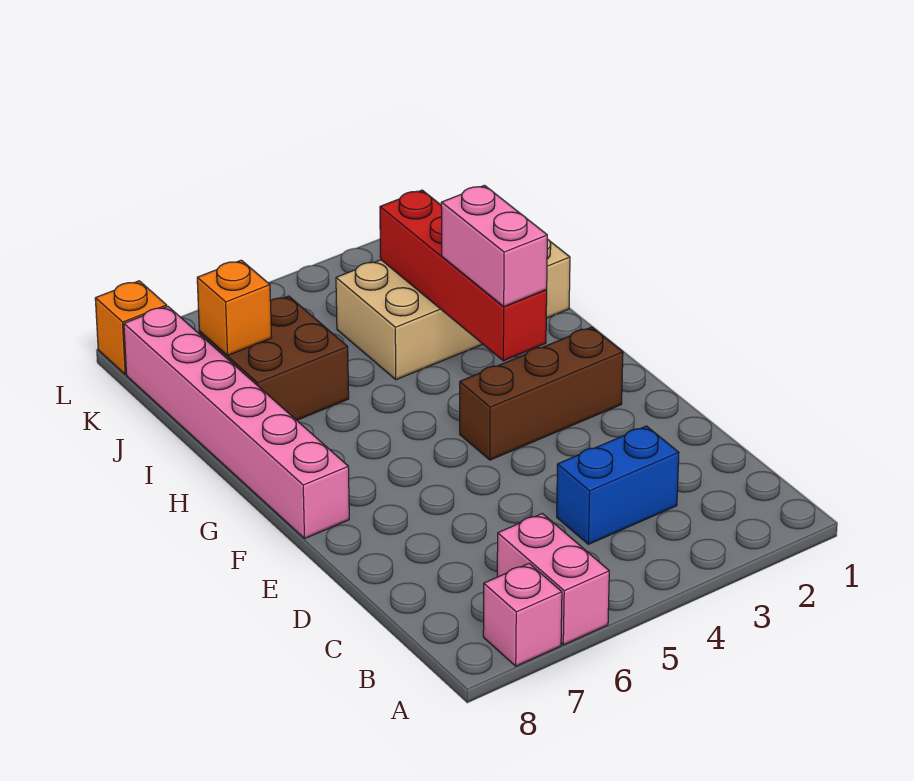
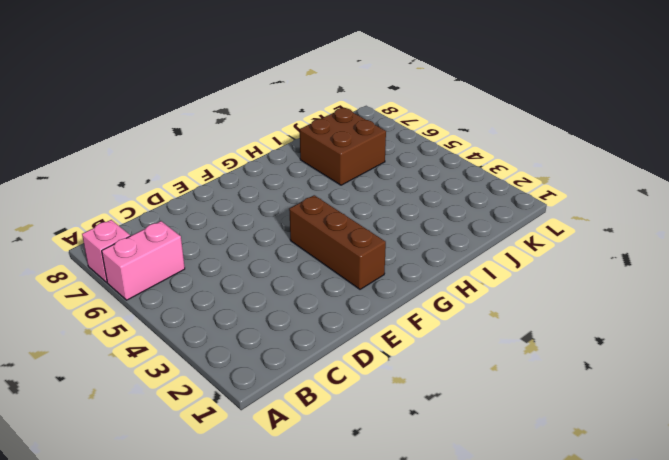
none -> blue brick C3:C4 level 1
none -> pink brick F8:K8 level 1

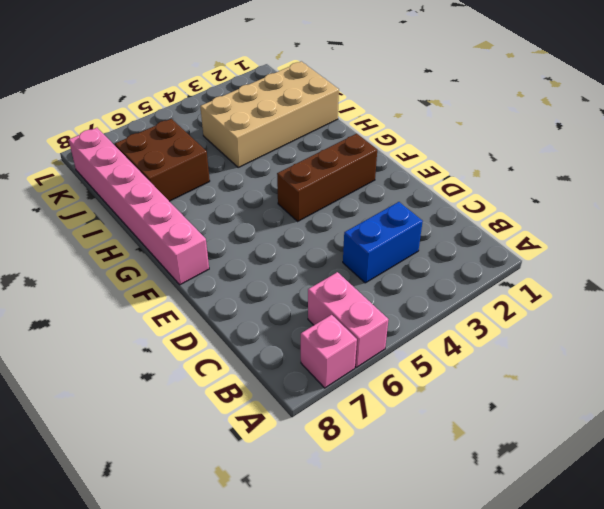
none -> orange brick L8 level 1
none -> red brick G3:J3 level 2

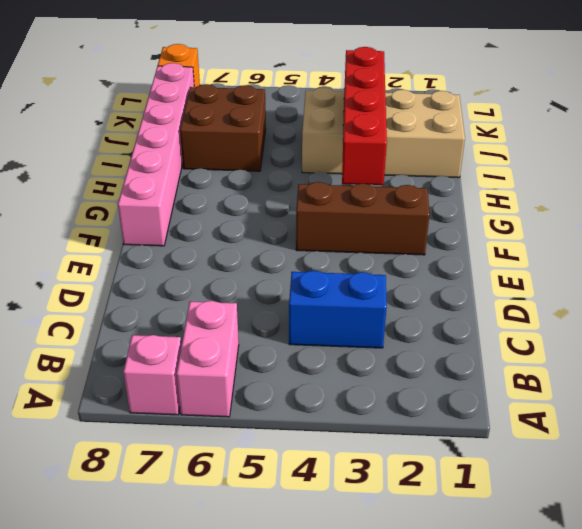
none -> orange brick J7 level 2
none -> pink brick G3:H3 level 3

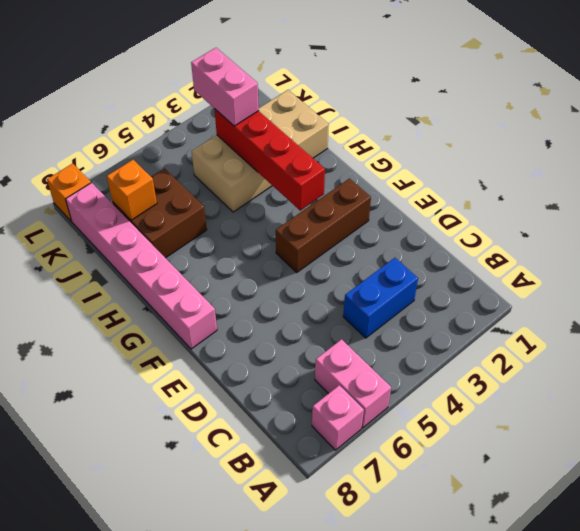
pink brick J3:K3 level 3 -> pink brick G3:H3 level 3

